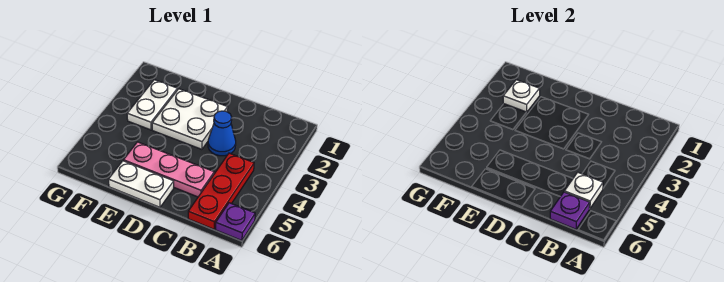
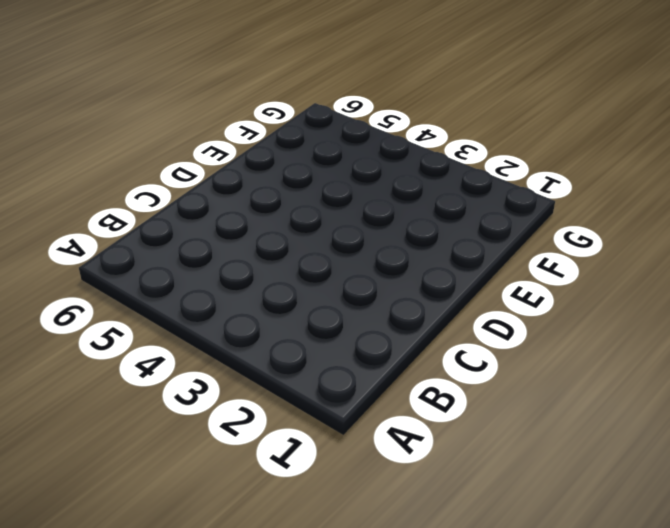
none -> purple plate A6 level 1
none -> red plate B4:B6 level 1

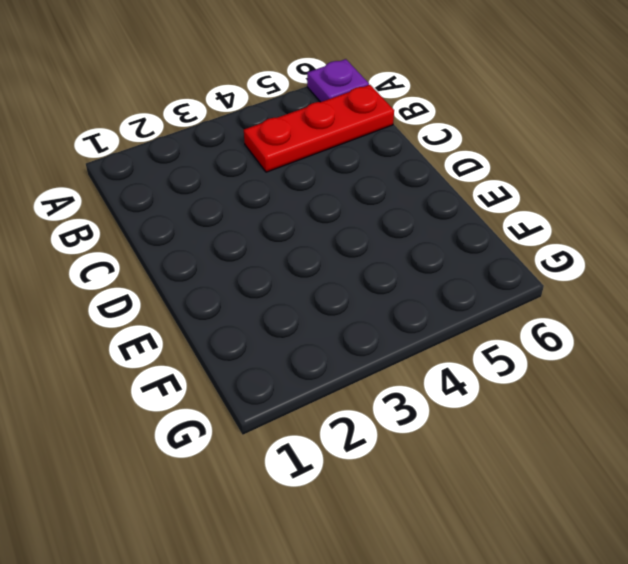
none -> blue cone C3 level 1
none -> pink plate C5:E5 level 1

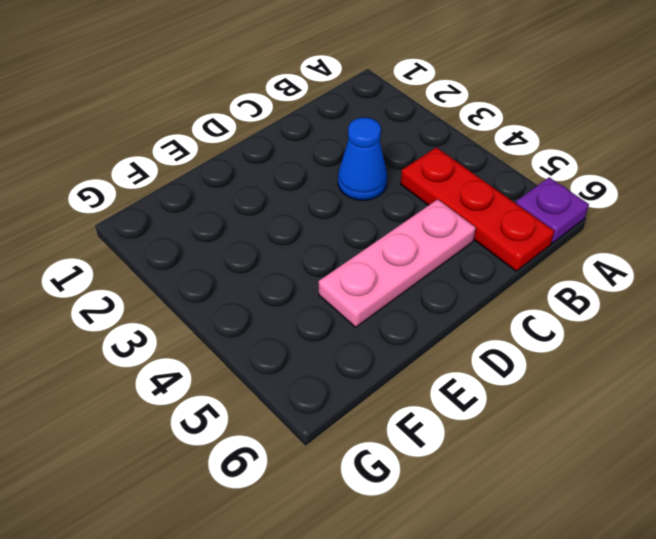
none -> white plate D2:E3 level 1
none -> white plate D6:E6 level 1

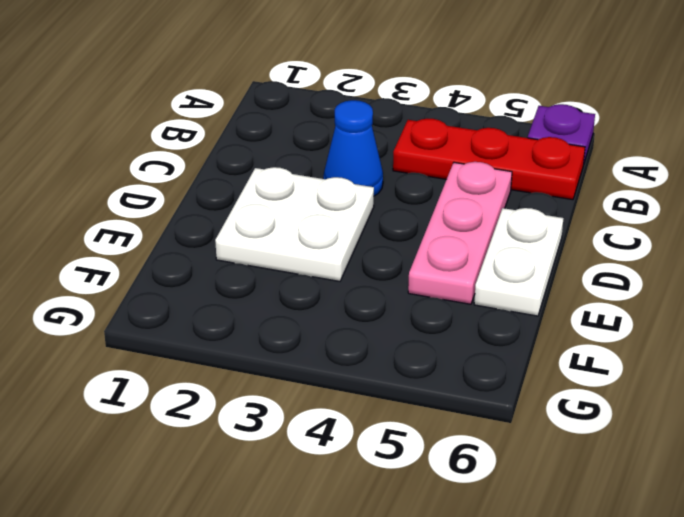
none -> white plate F2:F3 level 1
none -> white plate B5 level 2

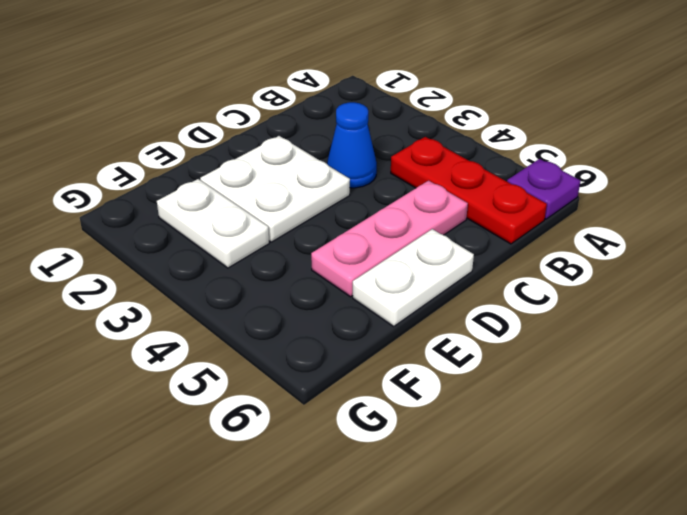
none -> white plate B5 level 2
none -> purple plate B6 level 2

